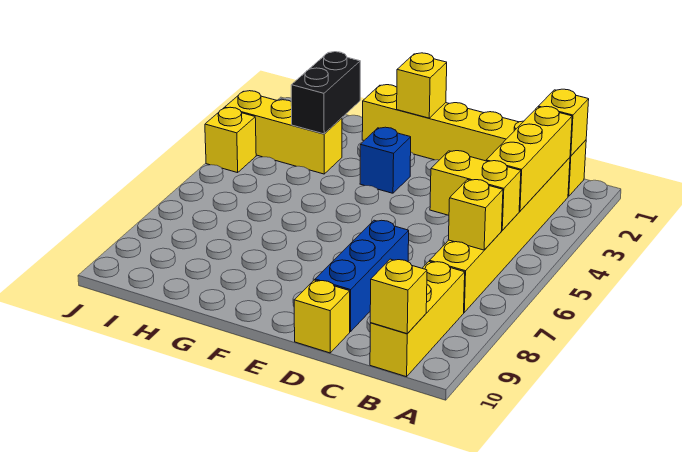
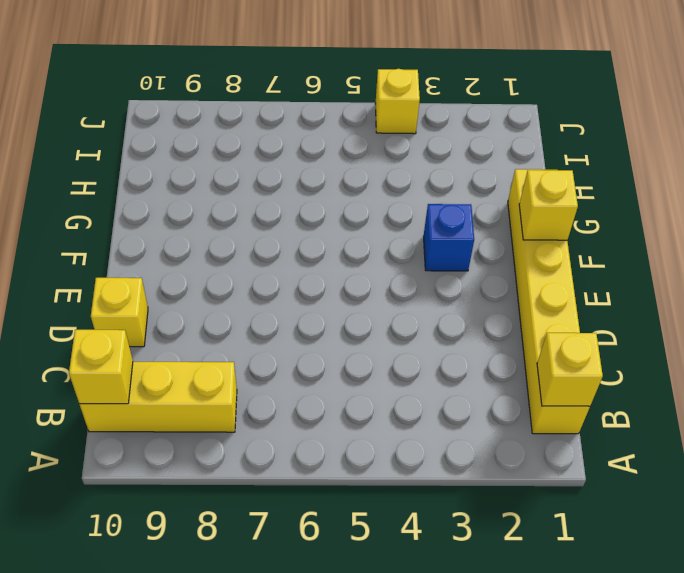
none -> yellow brick B2:B7 level 1
none -> blue brick D7:D9 level 1
none -> yellow brick H3:J3 level 1

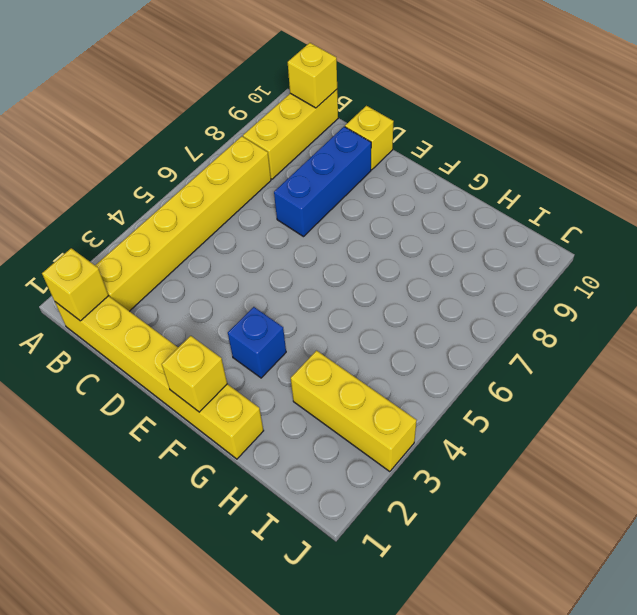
none -> yellow brick J4 level 1
none -> yellow brick B2:B4 level 2
none -> yellow brick B5:C5 level 2

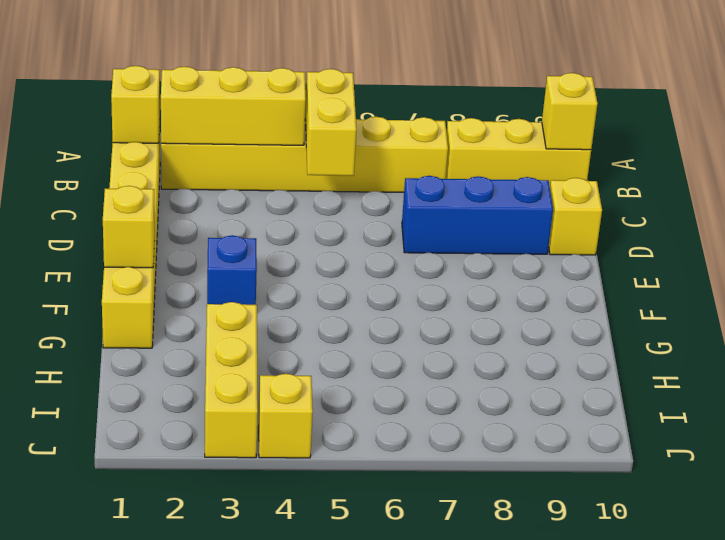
none -> yellow brick B6 level 2
none -> black brick H2:H3 level 2

